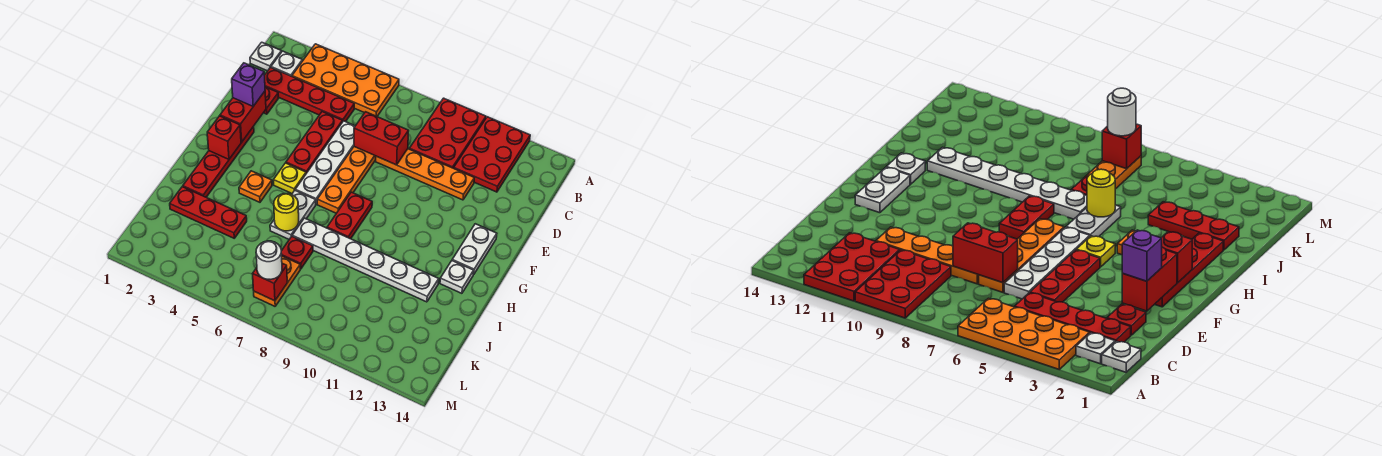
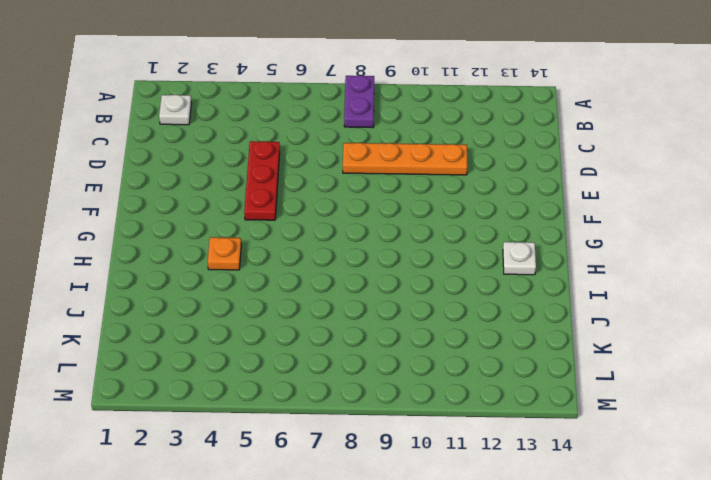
purple plate A8:B8 level 1 -> none
none -> orange plate A3:B6 level 1
none -> red plate A9:C10 level 1
none -> red plate A11:C12 level 1

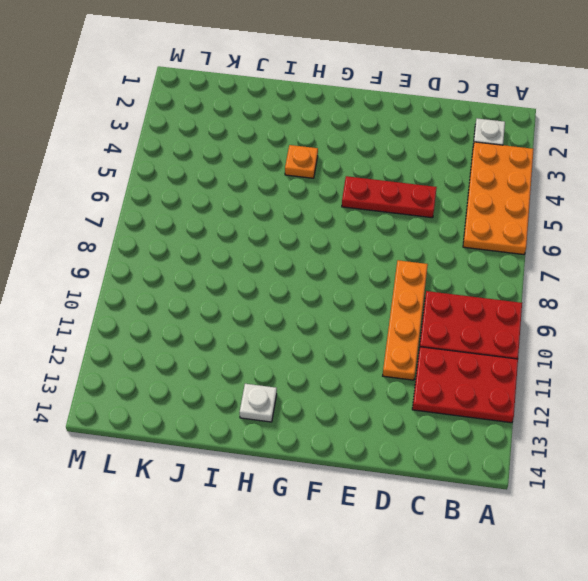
none -> white plate B1 level 1
none -> red plate C2:C5 level 1
none -> red plate D2 level 1

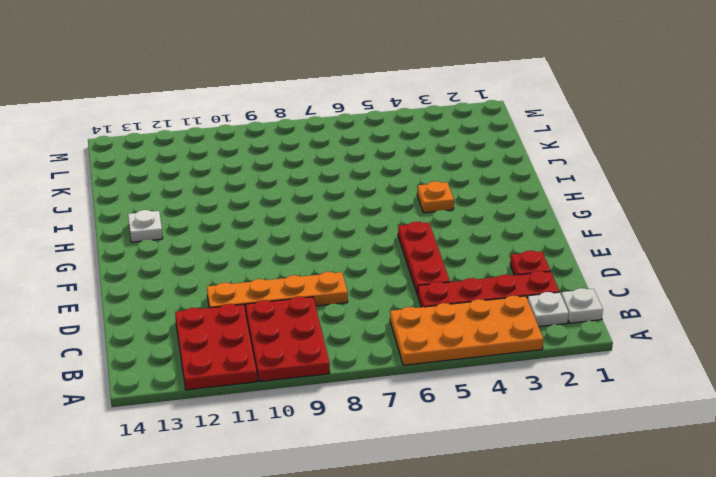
none -> white plate D6:G6 level 1
none -> orange plate D7:G7 level 1
none -> red plate F2:I2 level 1

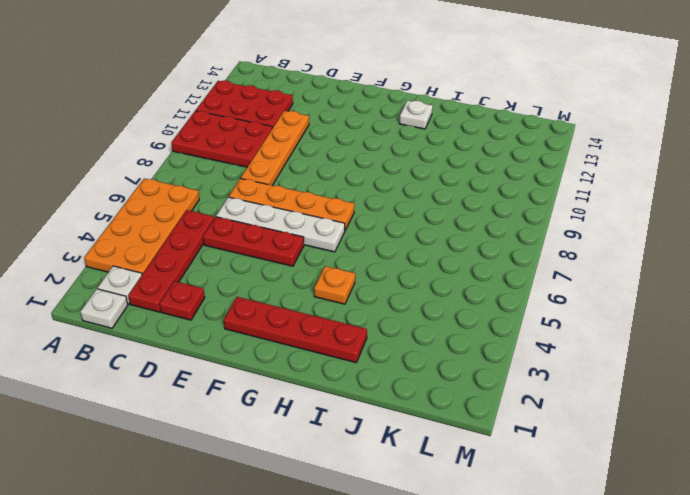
none -> white plate F13:G13 level 1
none -> yellow plate G5 level 1
none -> red plate G8:H8 level 1

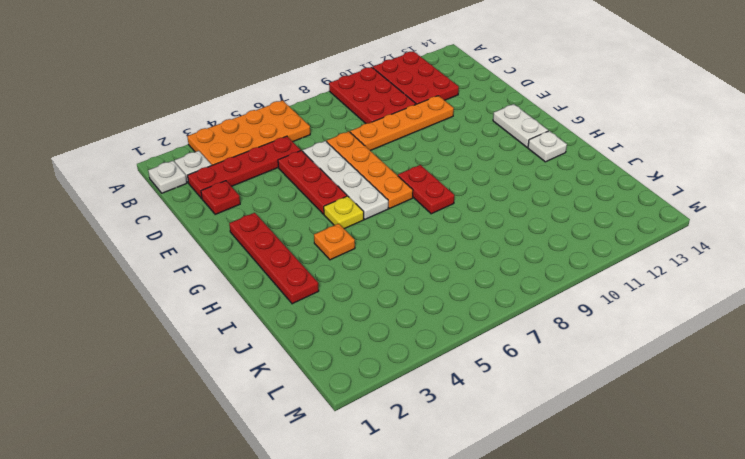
none -> white plate H6:I6 level 1
none -> white plate I7:I12 level 1
none -> red plate J2:J4 level 1

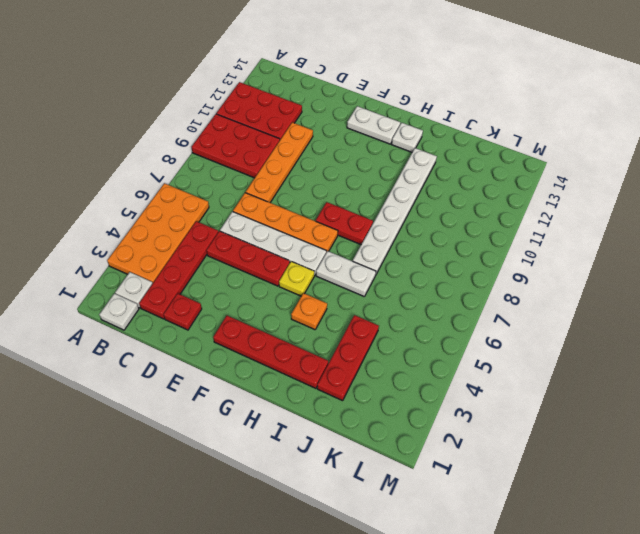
none -> red plate J7 level 1
none -> orange plate K7:L7 level 1
none -> red brick D7:D8 level 2

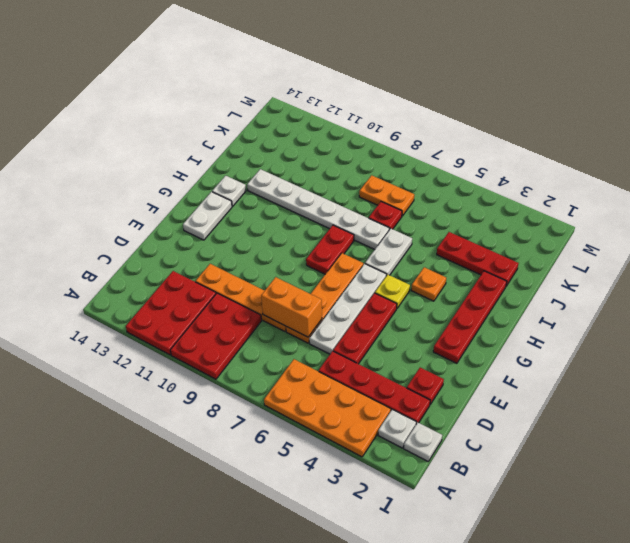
orange brick D7:D8 level 2 -> red brick D7:D8 level 2
orange plate K7:K8 level 1 -> orange plate K7:L7 level 1
none -> red brick E2:F2 level 2
none -> red brick G2 level 2
none -> yellow round brick I6 level 2

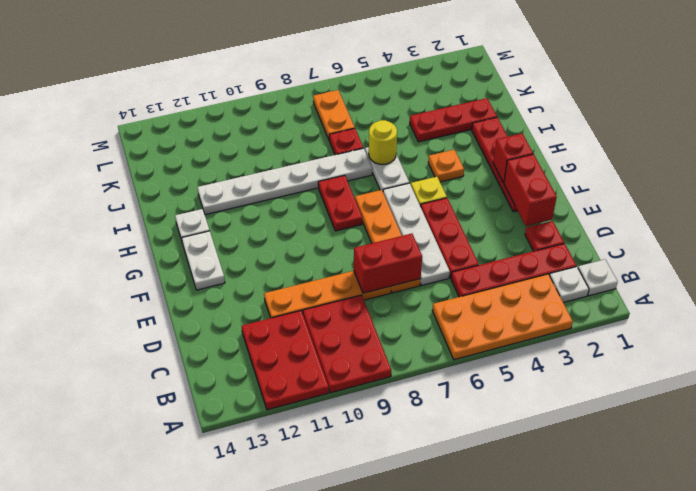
none -> red brick L7 level 2
none -> purple brick E2 level 3
none -> white round brick L7 level 3

